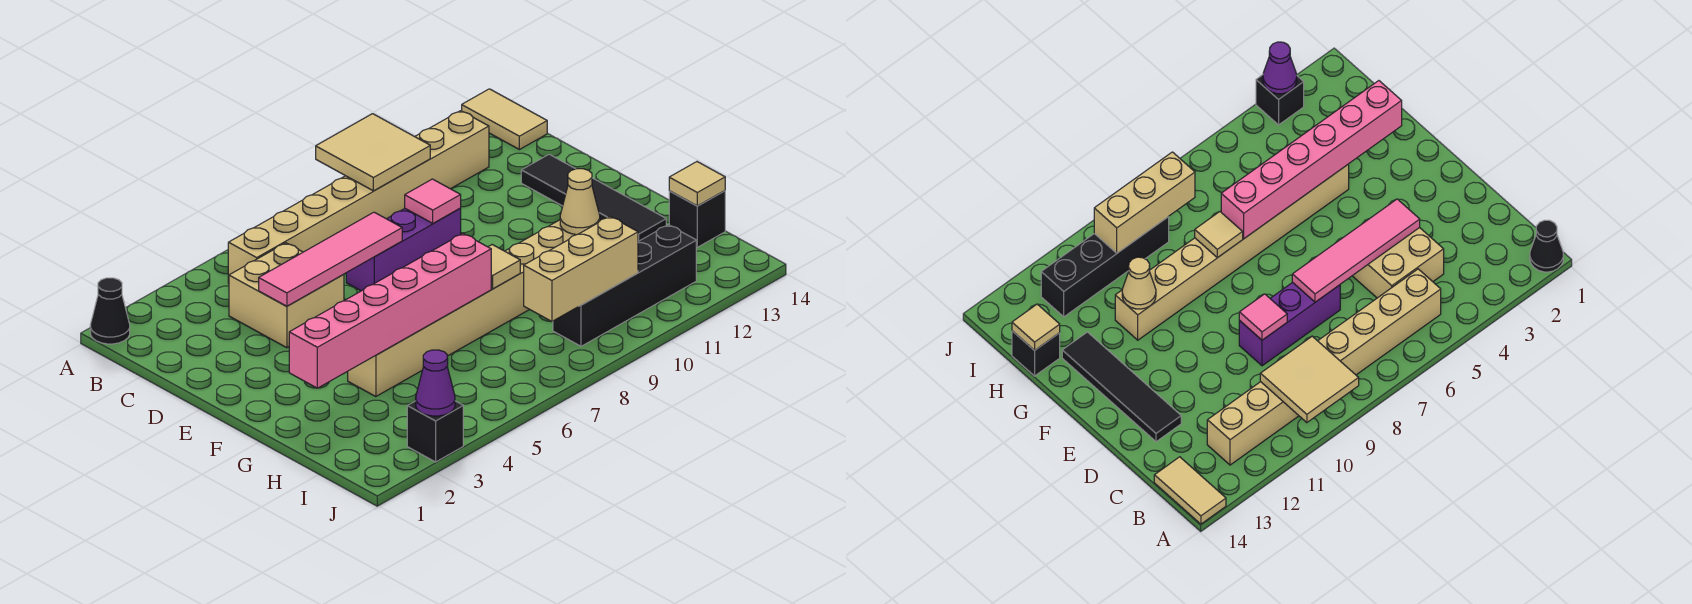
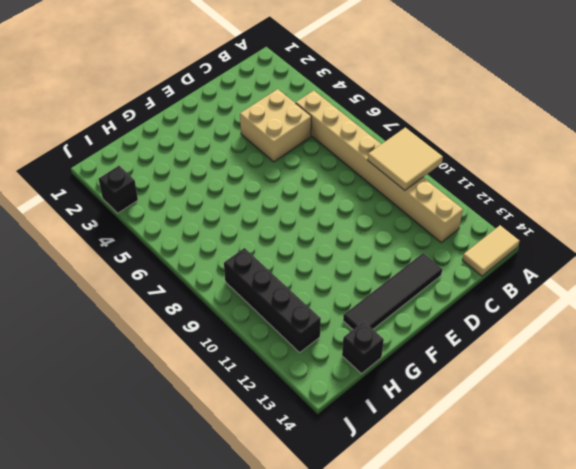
none -> black cone A1 level 1
none -> purple brick D7:D9 level 1
none -> tan brick G4:G11 level 1

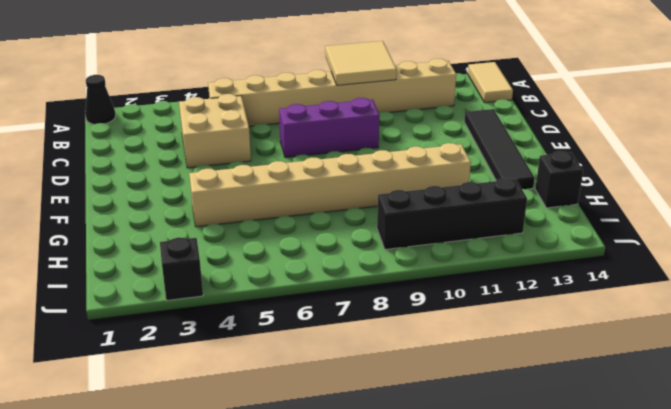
none -> pink tile D4:D7 level 2
none -> pink tile D9 level 2
none -> pink brick G2:G7 level 2

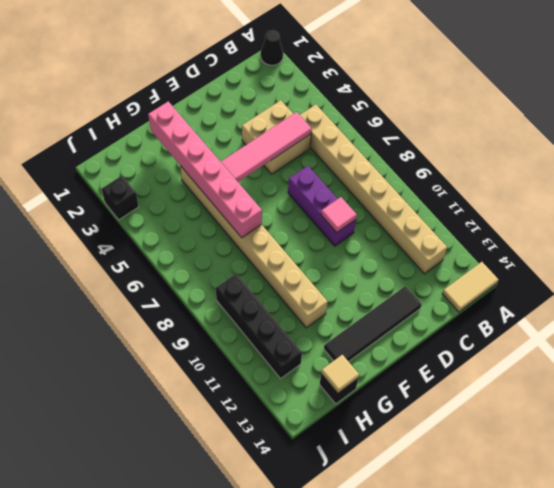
pink tile C5:F5 level 2 -> pink tile D4:D7 level 2
none -> tan tile A9:B10 level 2
none -> tan tile G8 level 2
none -> tan cone G11 level 2

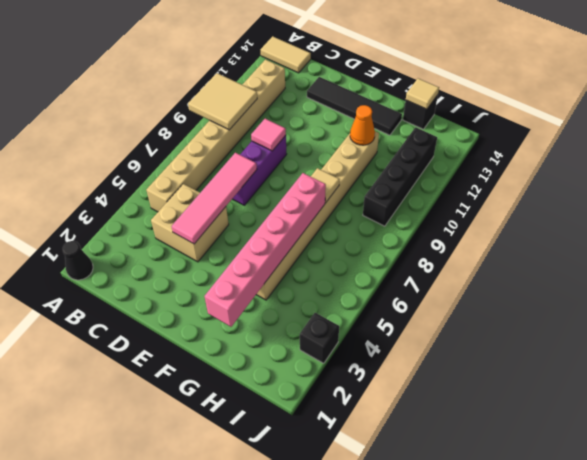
orange cone G11 level 2 -> tan cone G11 level 2
none -> tan brick I8:I10 level 2
none -> purple cone J3 level 2

